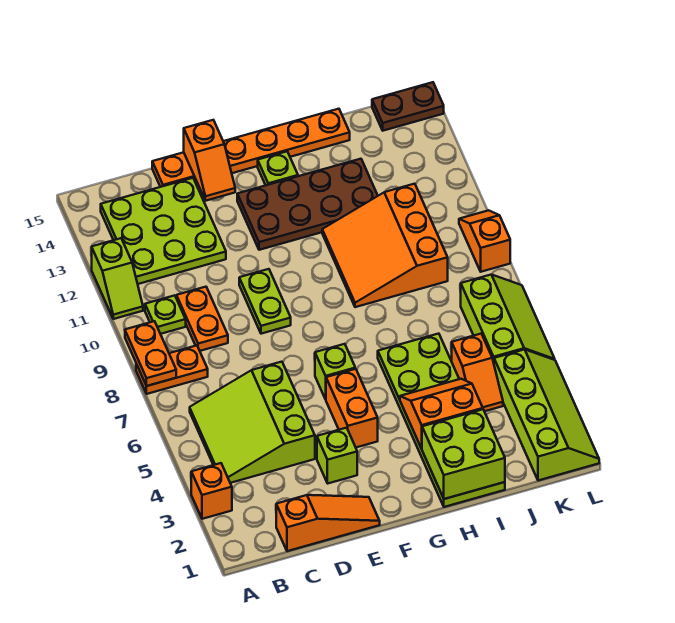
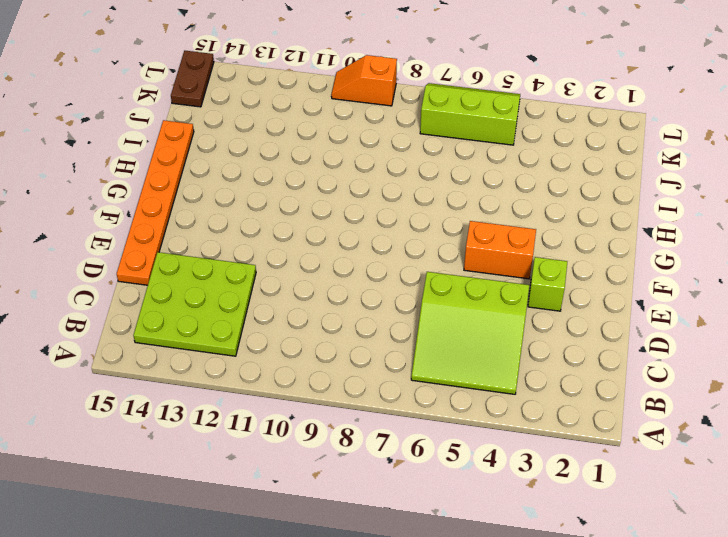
none -> orange brick A3 level 1
none -> orange plate A8:B8 level 1
none -> lime slope A11:A12 level 1 top 12

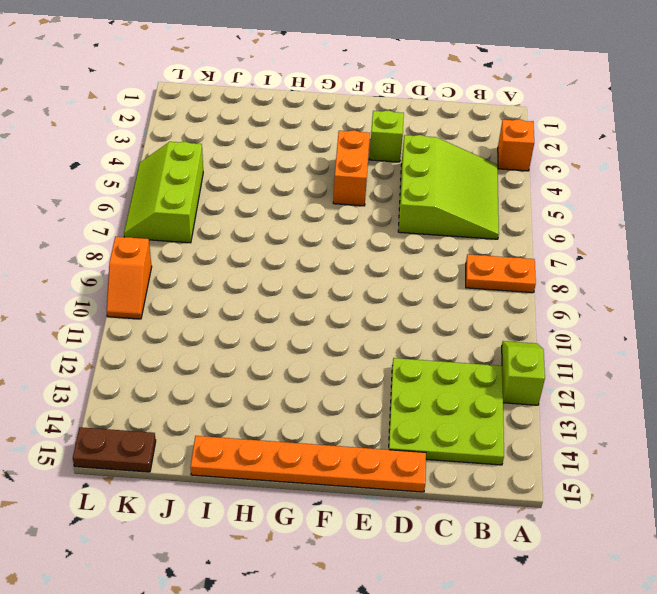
none -> lime plate B10 level 1
none -> orange slope C1:E1 level 1 top C
none -> orange plate C9:C10 level 1

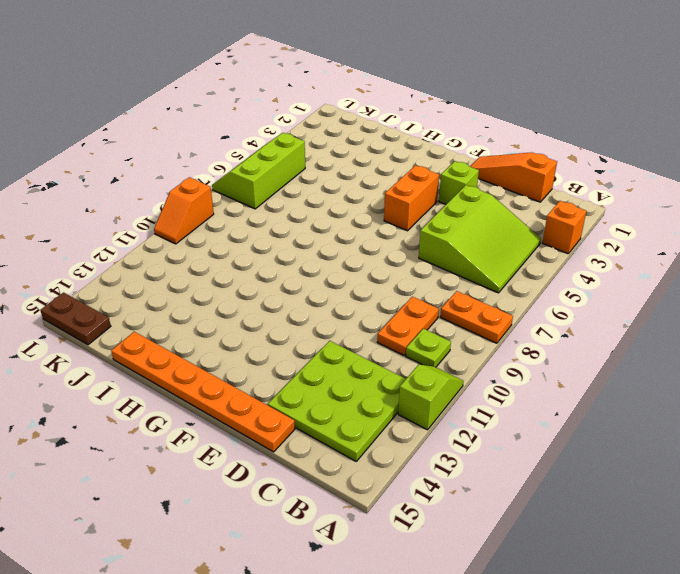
none -> lime plate E9:E10 level 1
none -> lime brick F6 level 1
none -> brown plate F12:I13 level 1

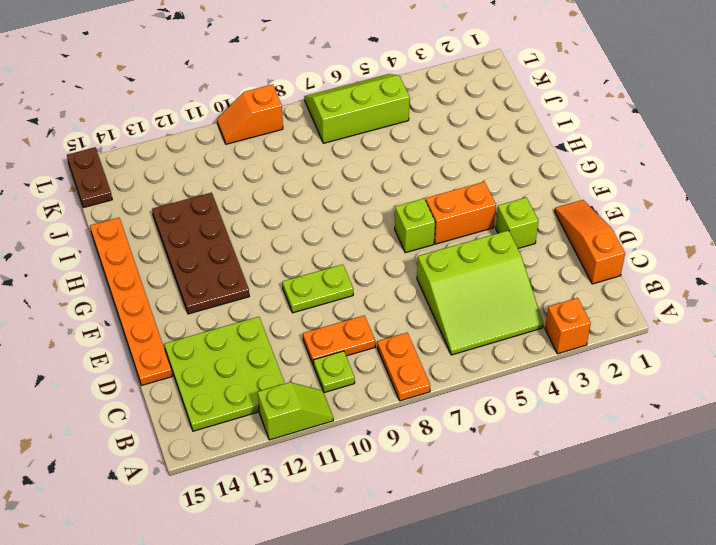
none -> lime plate G14 level 1
none -> lime plate H1:I6 level 1
none -> orange slope H9:J11 level 1 top J

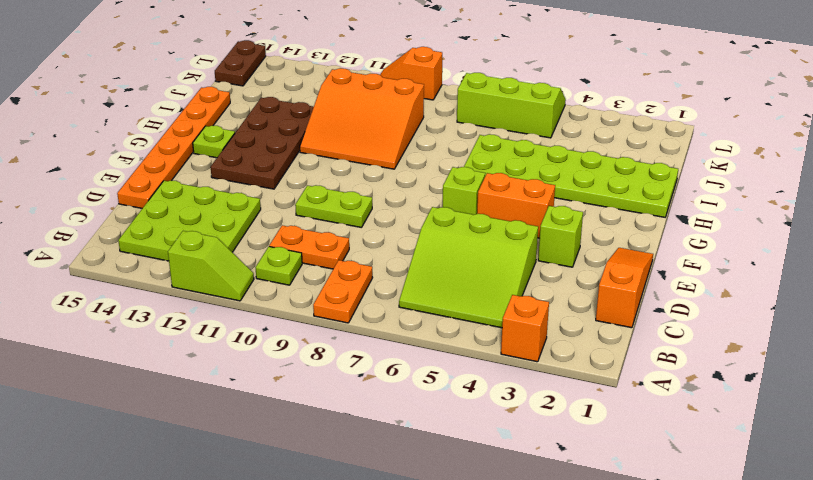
none -> orange slope J4:J5 level 1 top 5
none -> lime slope K1:L4 level 1 top K
none -> orange plate A8:A9 level 2

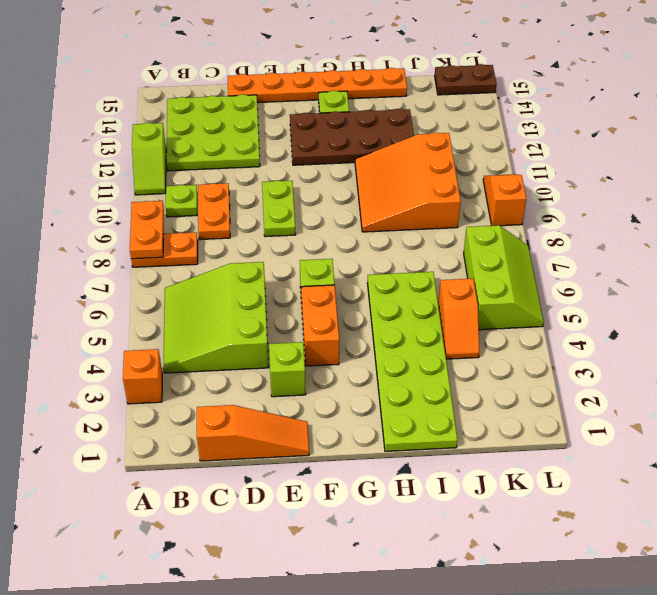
none -> lime slope K1:L4 level 1 top K
none -> orange slope E14:E15 level 2 top 15
none -> lime brick H1:I2 level 2

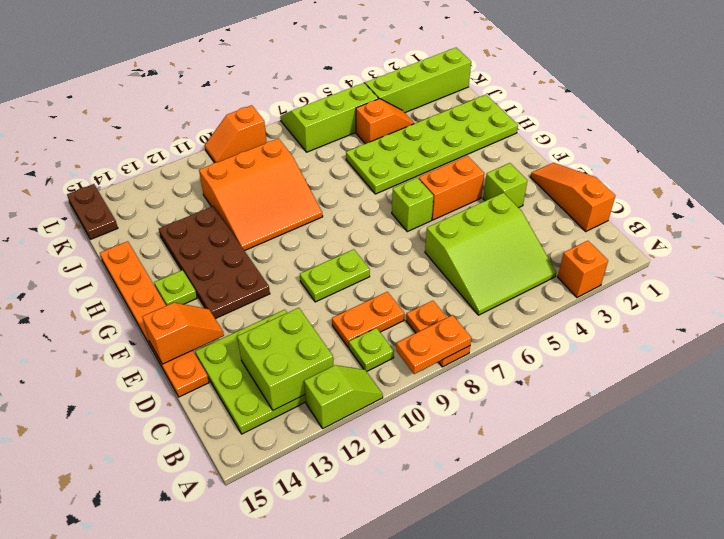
lime brick B12:C13 level 2 -> lime brick H1:I2 level 2
none -> orange slope H3:I4 level 2 top 3

